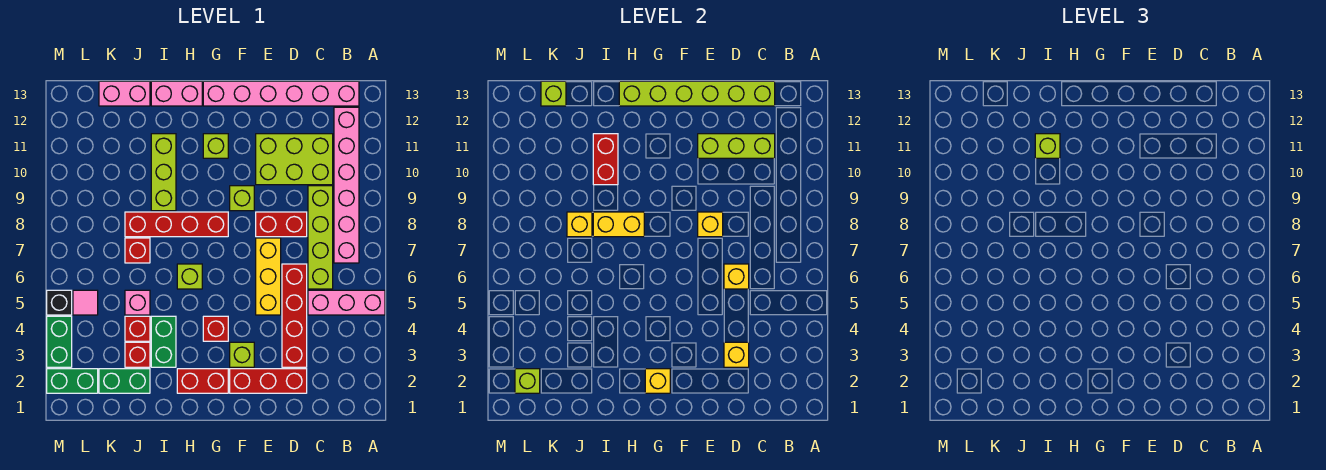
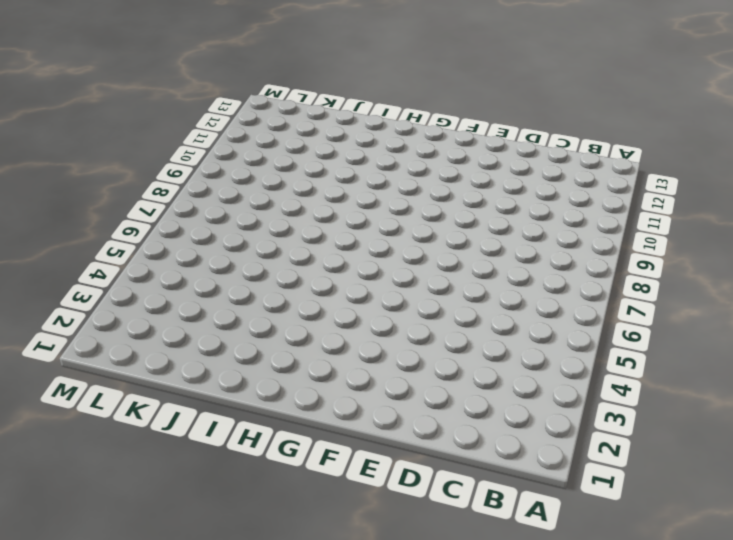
none -> pink brick A5:C5 level 1
none -> pink brick B7:B12 level 1
none -> pink brick B13:G13 level 1
none -> lime brick C6:C9 level 1

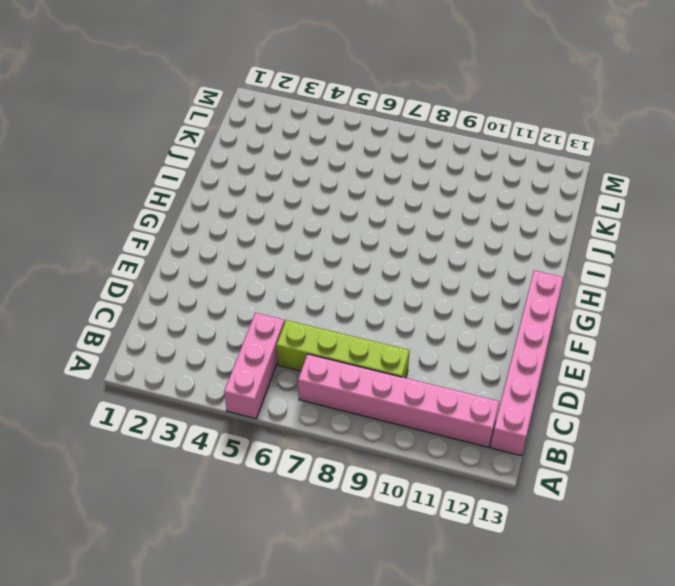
none -> lime brick C10:E11 level 1
none -> red brick D2:F2 level 1
none -> red brick D3:D6 level 1
none -> red brick D8:E8 level 1

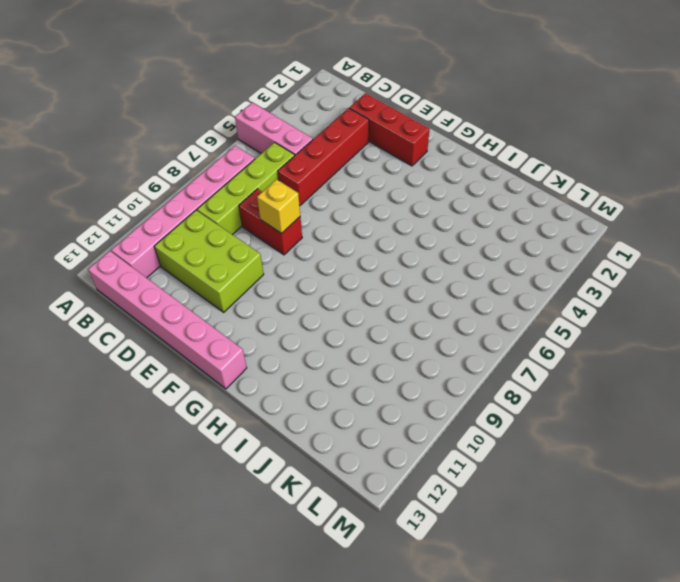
none -> yellow brick E5:E7 level 1
none -> lime brick F3 level 1
none -> lime brick F9 level 1
none -> red brick G2:H2 level 1

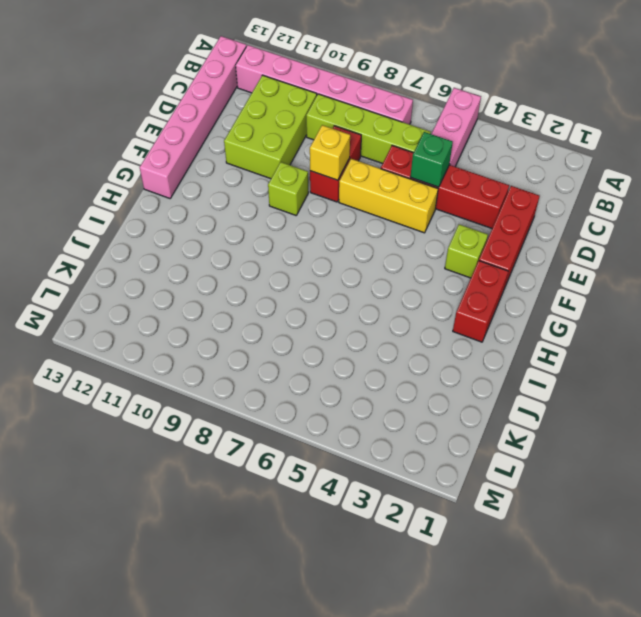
green brick D5 level 2 -> none
none -> red brick G4 level 1
none -> red brick G8:J8 level 1
none -> lime brick G11 level 1
none -> lime brick H6 level 1

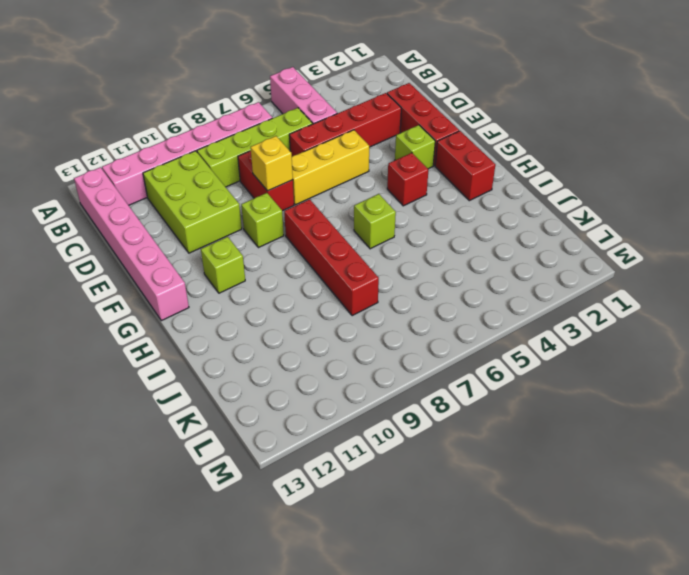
none -> pink brick H13:I13 level 1
none -> green brick I3:I4 level 1
none -> lime brick I9:I11 level 1
none -> green brick J2:K2 level 1

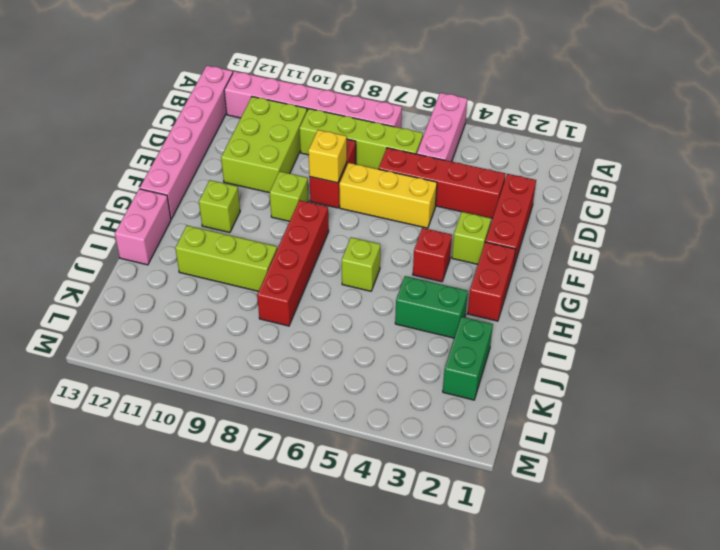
none -> red brick J3 level 1
none -> red brick J4 level 1
none -> pink brick J5 level 1
none -> red brick J7 level 1

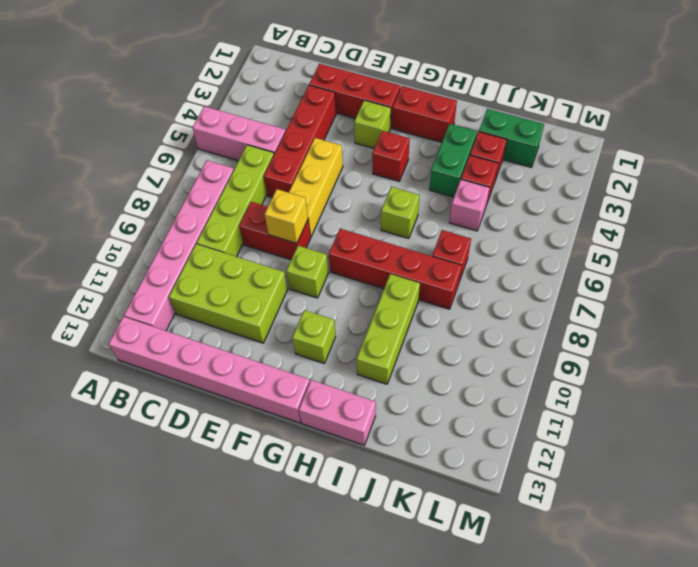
none -> pink brick J13:K13 level 1
none -> green brick L2:M2 level 1
none -> pink tile L5 level 1
none -> green brick M3:M4 level 1

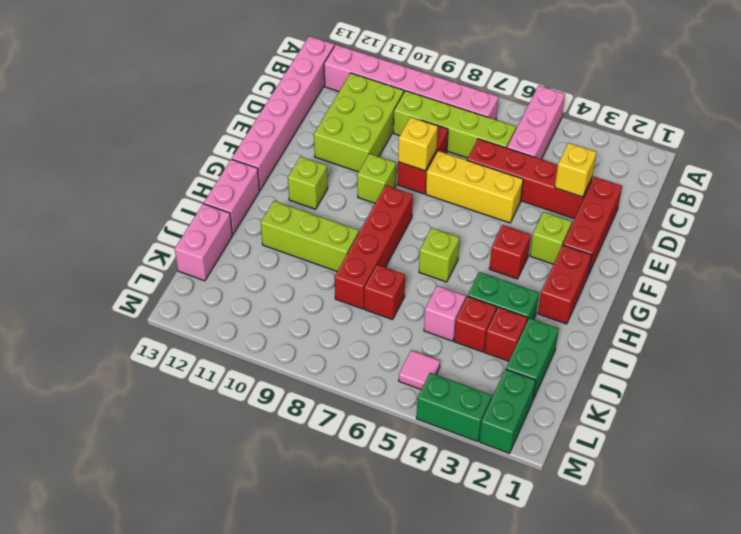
none -> black brick M5 level 1
none -> lime brick C11:E11 level 2
none -> lime brick C13:H13 level 2
none -> yellow brick D6 level 2

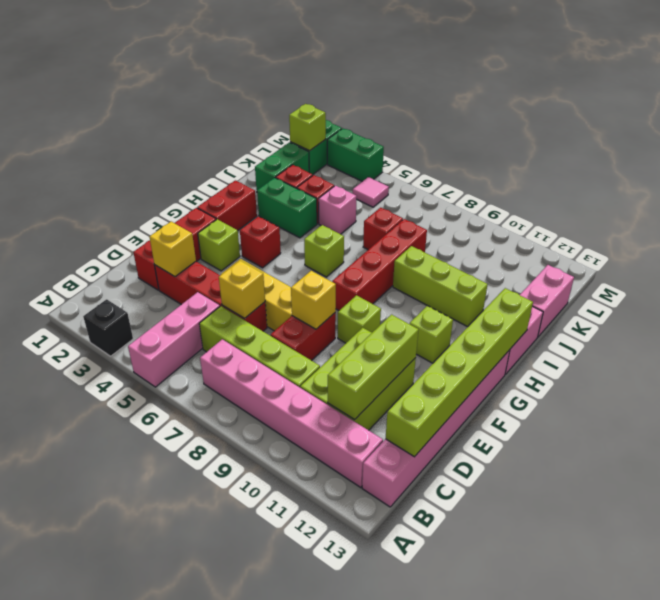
black brick A3 level 1 -> black brick M5 level 1
none -> yellow brick G2 level 2
none -> yellow brick H8:I8 level 2
none -> red brick I10:I11 level 2
none -> yellow brick J8 level 2

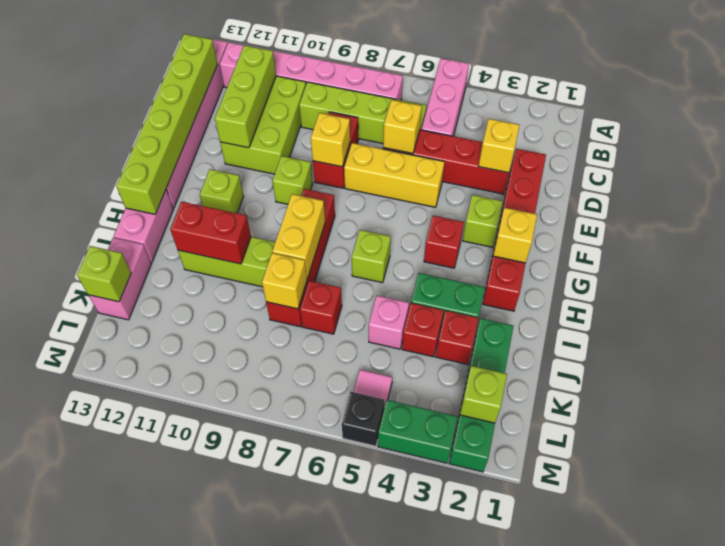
none -> lime brick I11 level 3

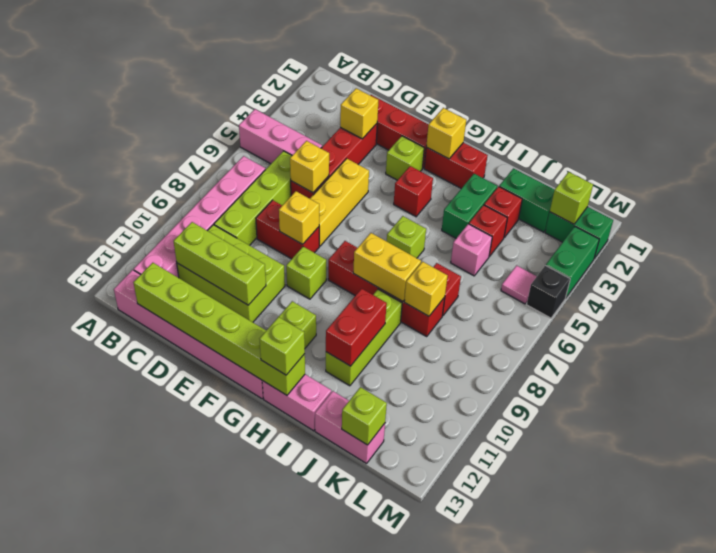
lime brick H13 level 3 -> lime brick I11 level 3

